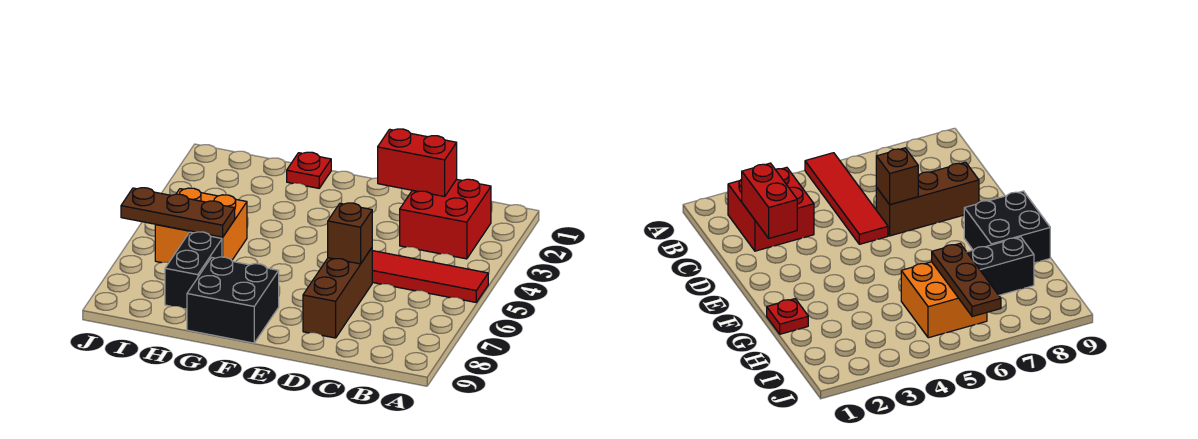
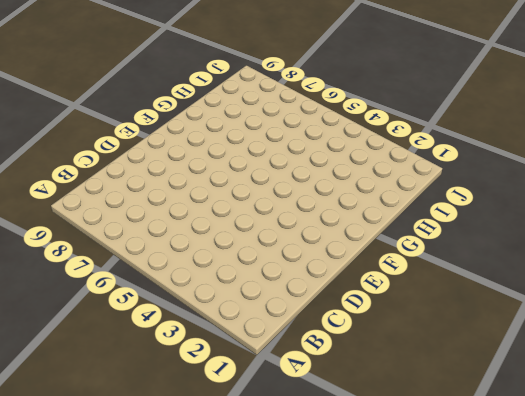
none -> red tile A5:D5 level 1
none -> red brick B2:C3 level 1

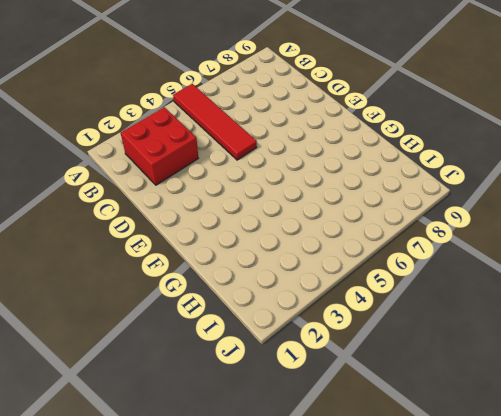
none -> brown brick D6:D8 level 1
none -> black brick F8:G9 level 1

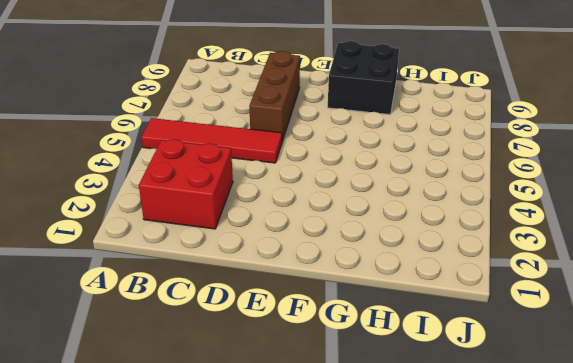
none -> red plate G1 level 1
none -> orange brick H5:I6 level 1

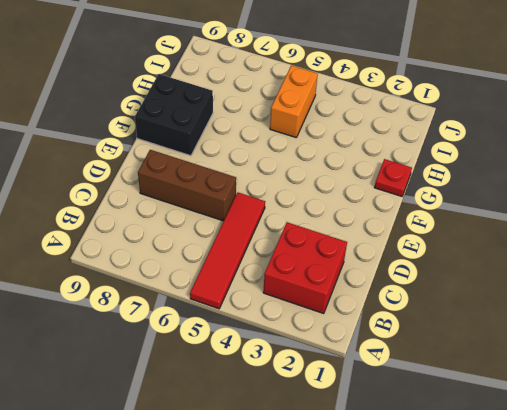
orange brick H5:I5 level 1 -> orange brick H5:I6 level 1
none -> black brick H7:H8 level 1
none -> red brick C2:D2 level 2

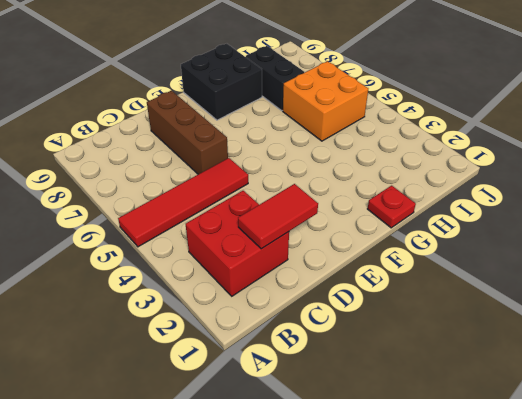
red tile C2:D2 level 2 -> red brick C2:D2 level 2
none -> brown brick D6 level 2
none -> brown plate H6:J6 level 2

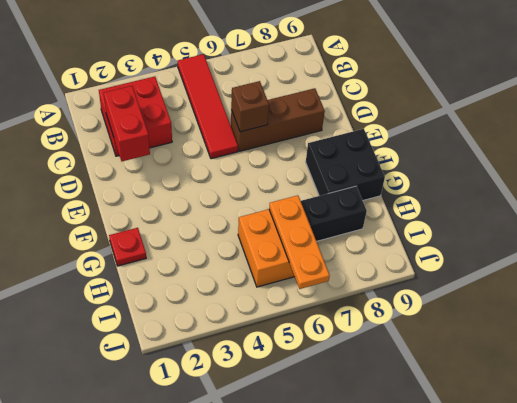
orange plate H6:J6 level 2 -> brown plate H6:J6 level 2

